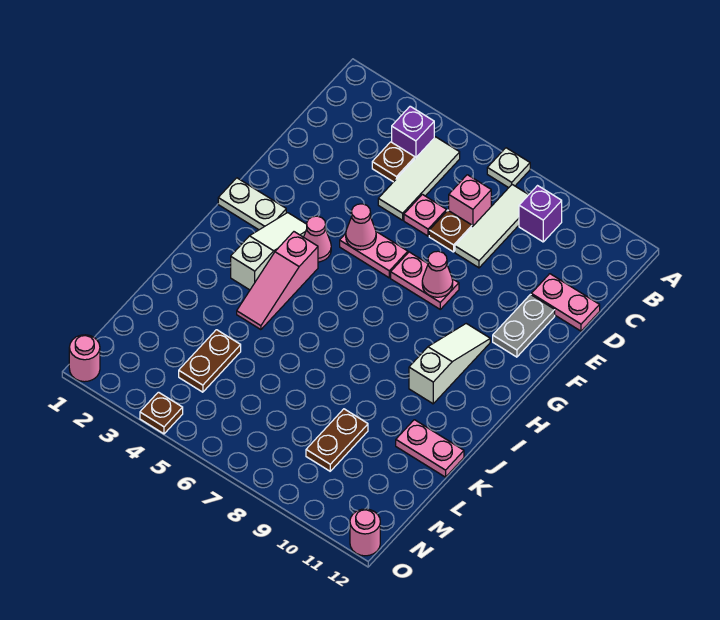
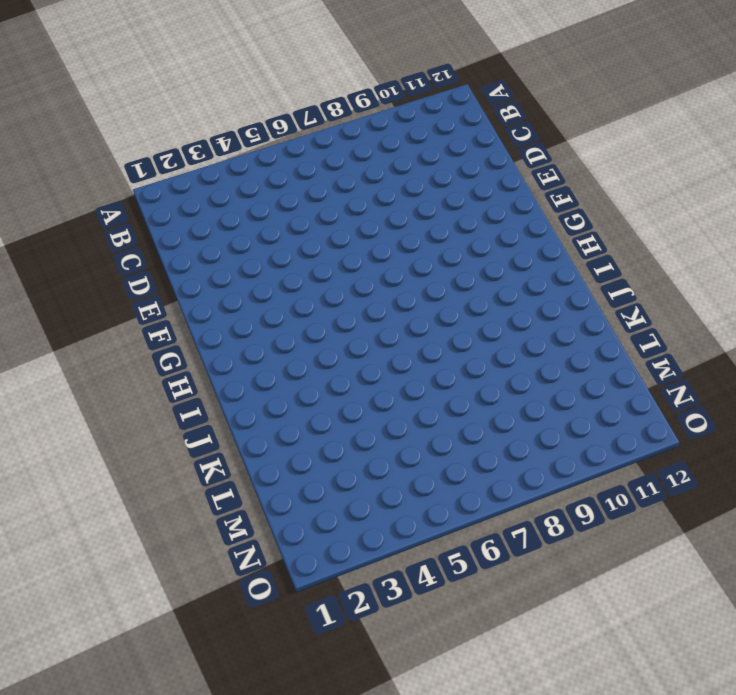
none -> white plate A7 level 1
none -> purple brick B4 level 1
none -> white tile B5:D5 level 1

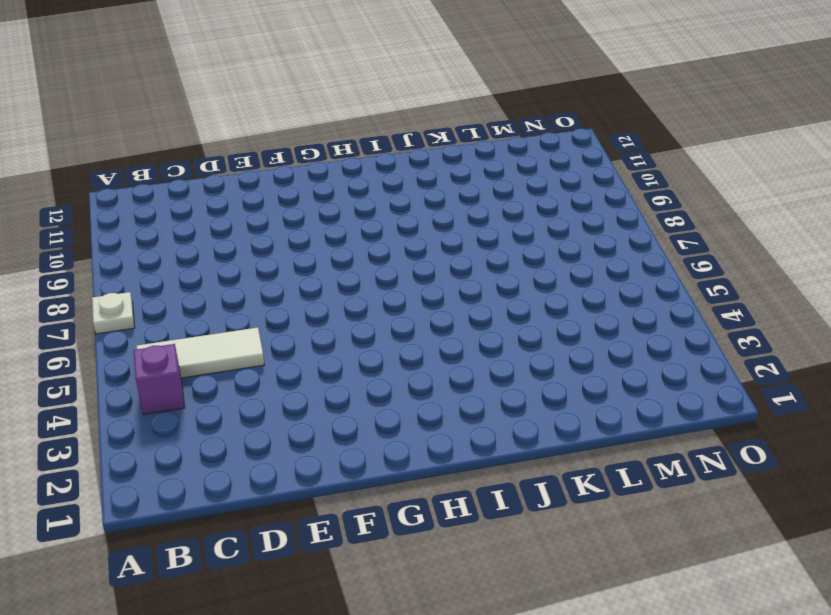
none -> white tile B8:D8 level 1
none -> purple brick B9 level 1
none -> brown plate C4 level 1

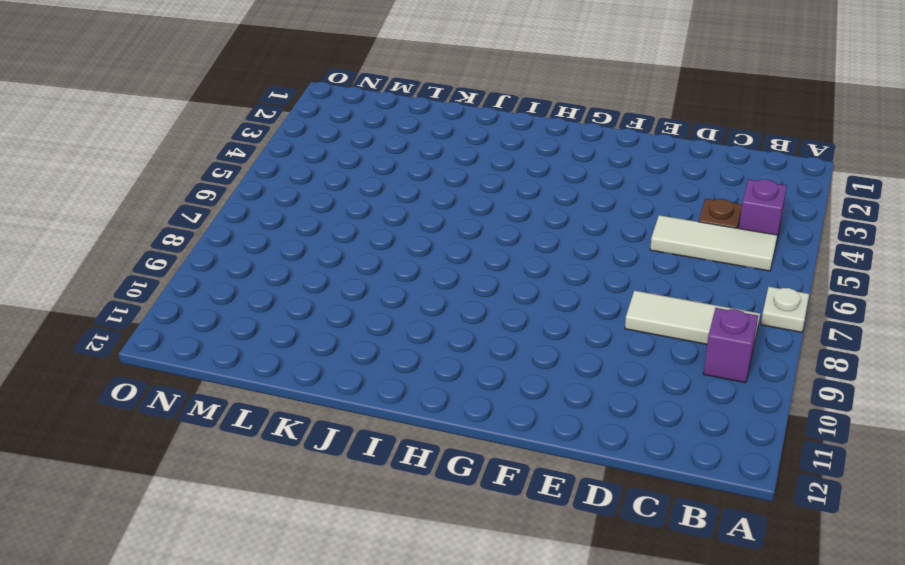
none -> pink brick C7 level 1
none -> pink plate D6 level 1
none -> brown plate D7 level 1

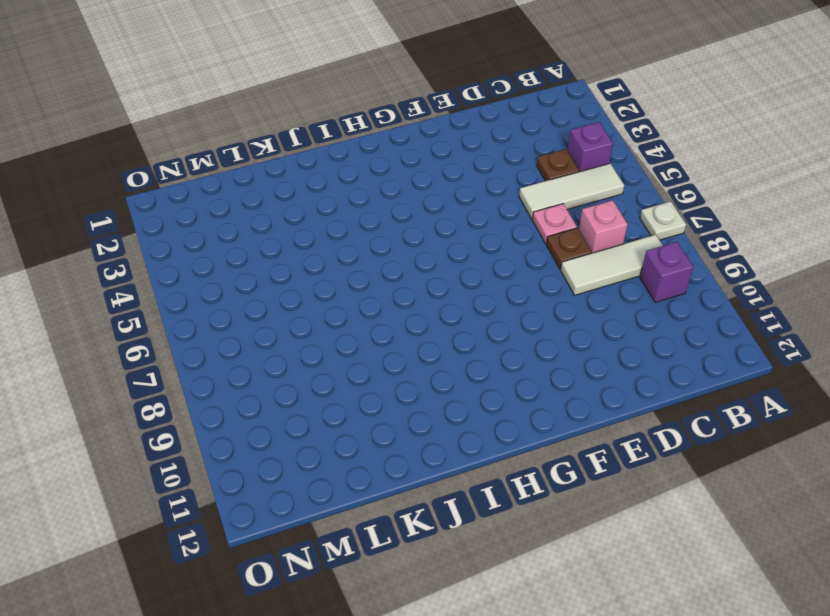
none -> pink plate D11:D12 level 1
none -> grey plate E11:F11 level 1
none -> pink plate F5:F6 level 1

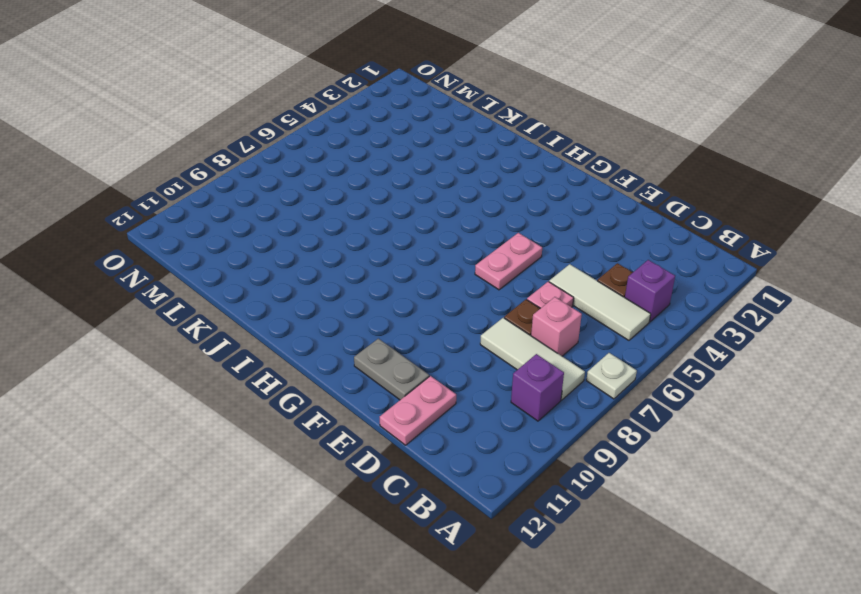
none -> pink plate F7:F8 level 1
none -> white plate G1:G2 level 1
none -> white slope G3:I3 level 1 top I

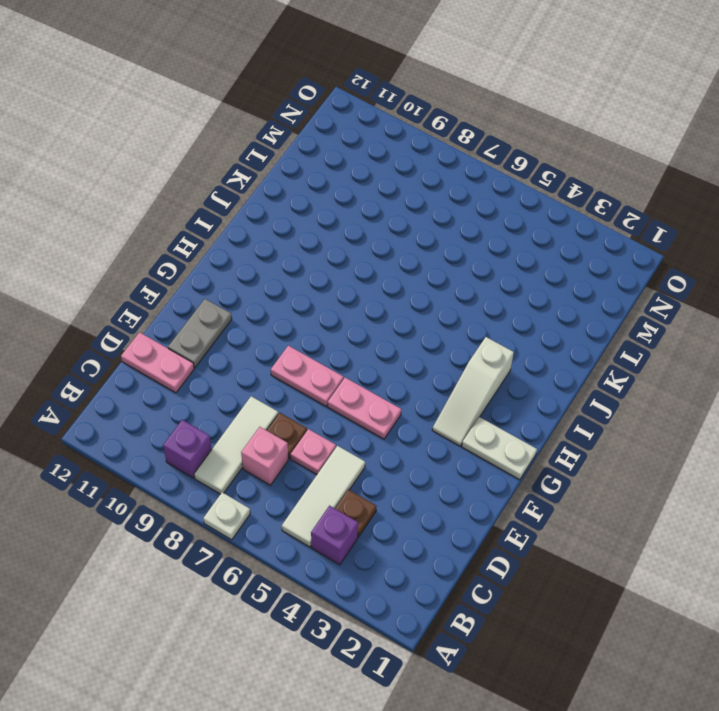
none -> pink cone G4 level 1
none -> white slope G10:I10 level 1 top I
none -> pink slope H4:J4 level 1 top H

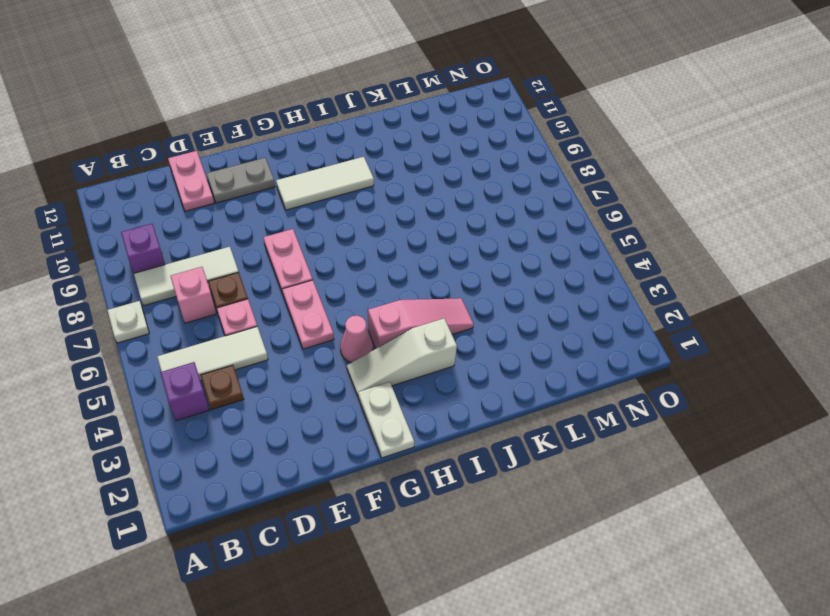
white tile G10:I10 level 1 -> white slope G10:I10 level 1 top I
none -> pink plate K11:K12 level 1
none -> brown plate L4:M4 level 1
none -> brown plate L9:M9 level 1

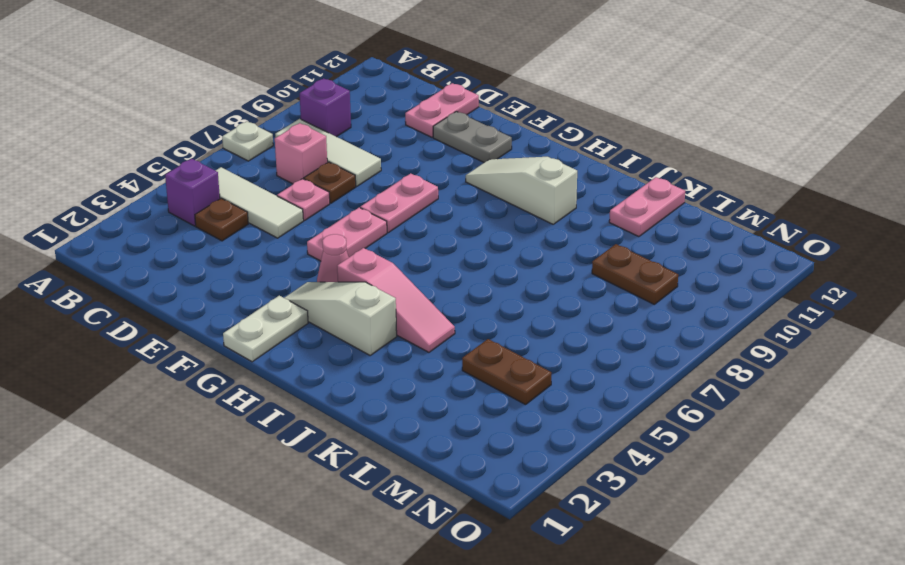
none -> pink round brick O1 level 1
none -> brown plate O4 level 1
none -> pink round brick O12 level 1

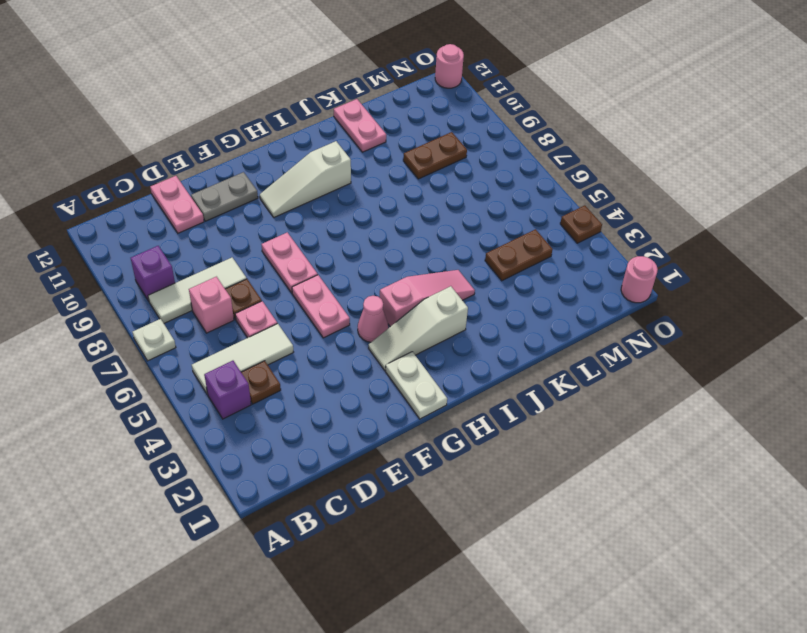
none -> pink cone F5 level 2
none -> pink cone F8 level 2

